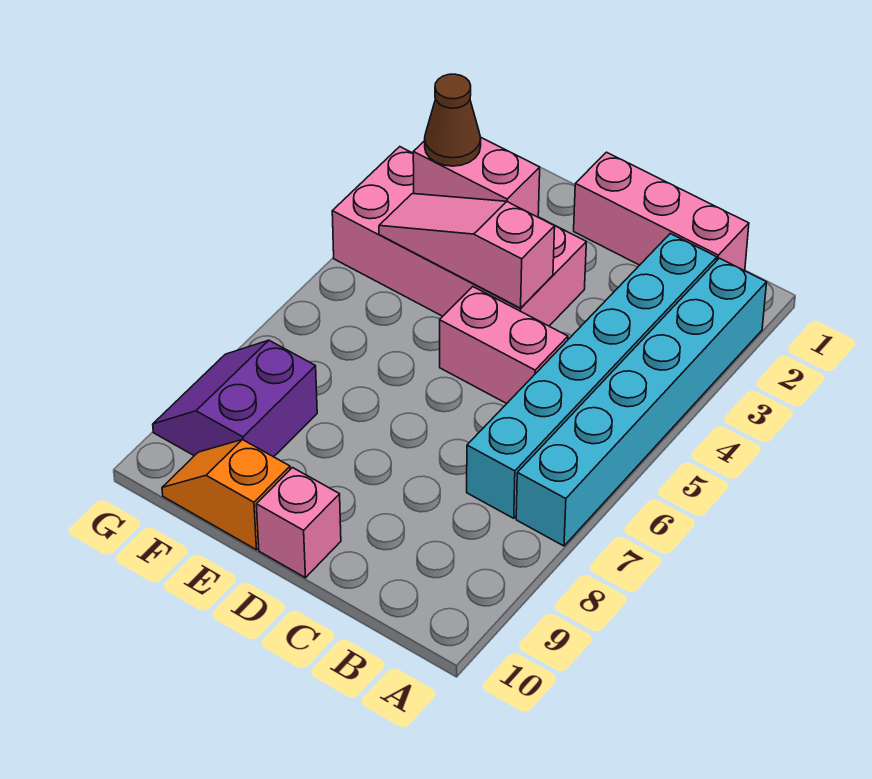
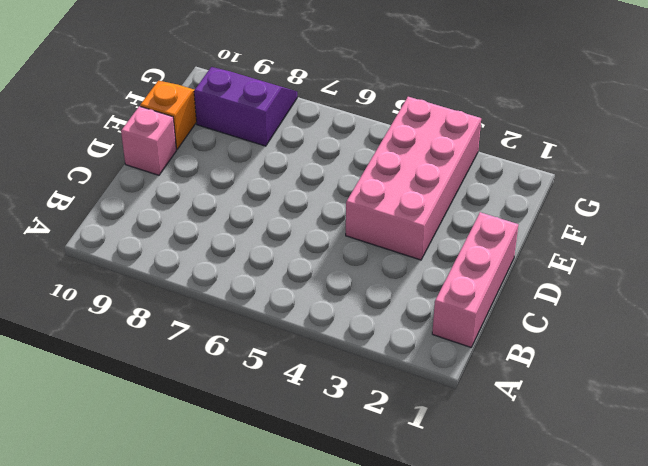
none -> cyan brick A2:A7 level 1
none -> cyan brick B2:B7 level 1

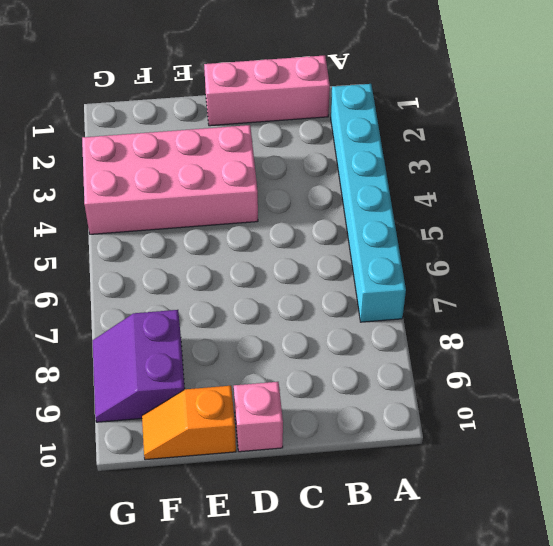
none -> cyan brick B2:B7 level 1
none -> pink brick C5:D5 level 1

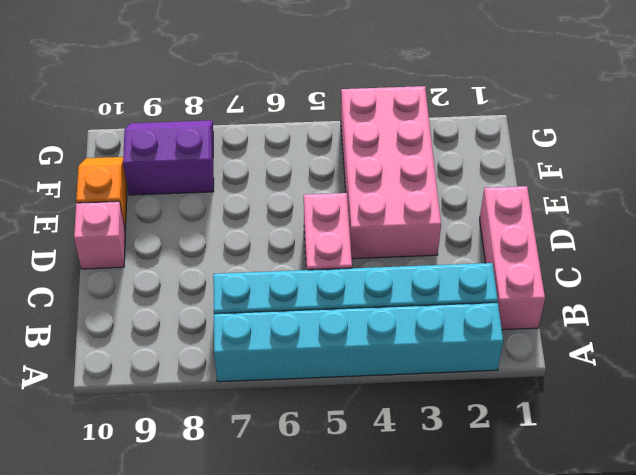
none -> pink slope D4:F4 level 2 top D
none -> pink brick E3:F3 level 2

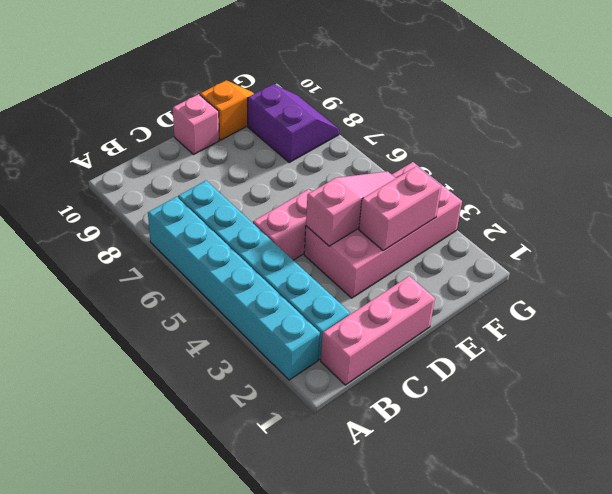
none -> brown cone F3 level 3

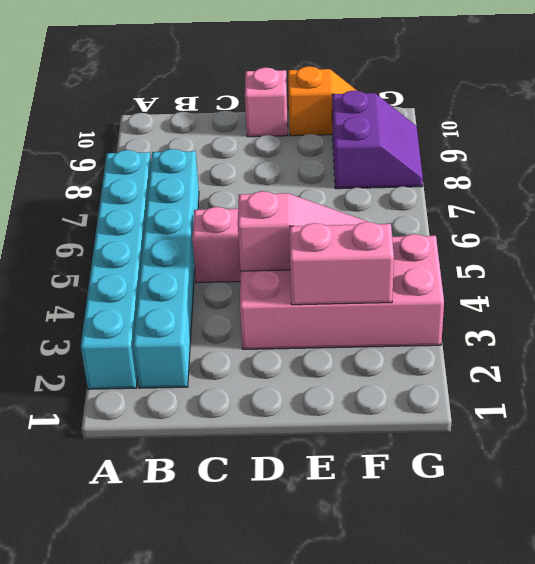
none -> pink brick B1:D1 level 1
none -> brown cone F3 level 3

